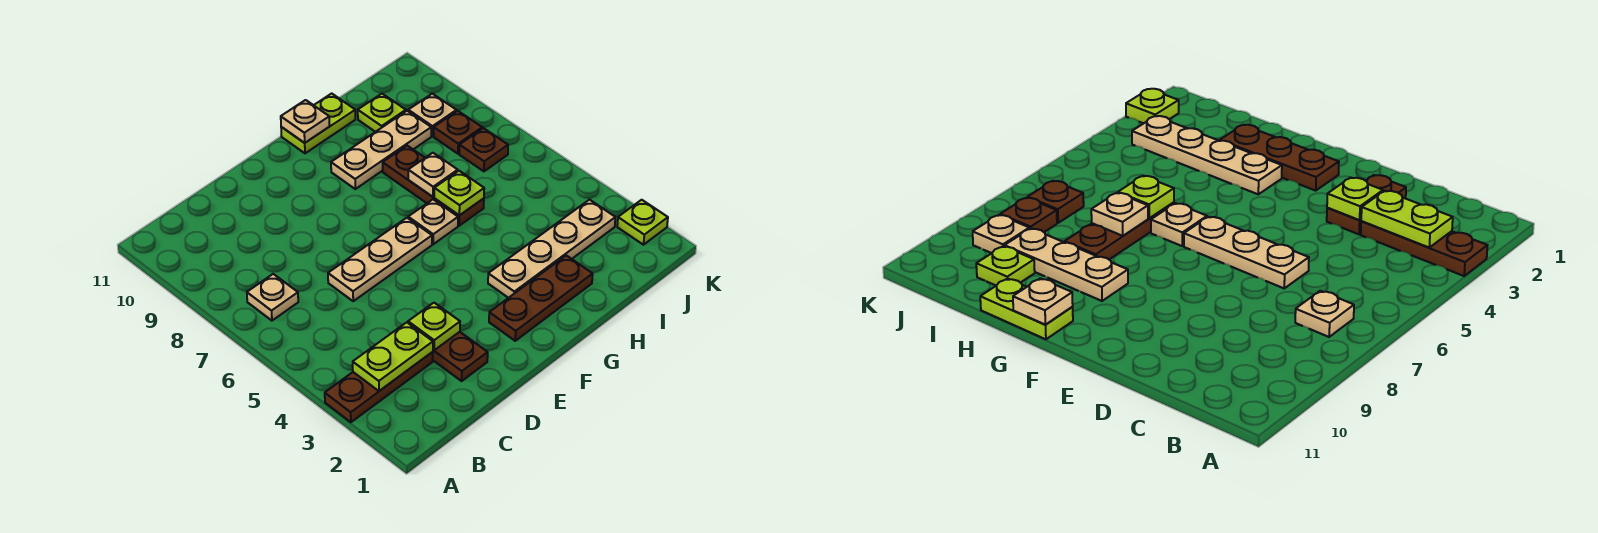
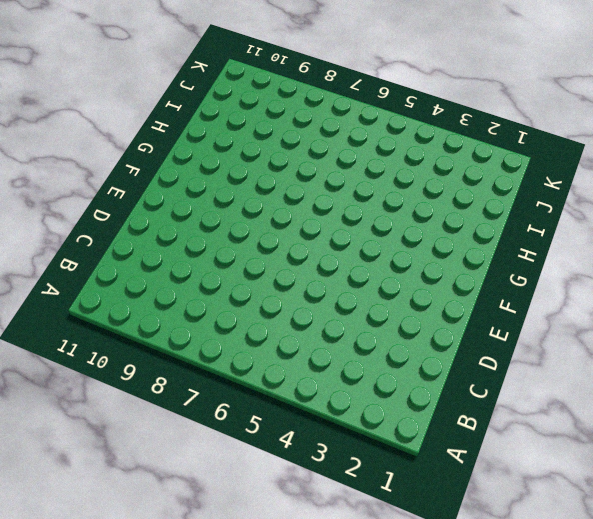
none -> brown plate A3:C3 level 1
none -> tan plate B7 level 1
none -> brown plate D2:D3 level 1

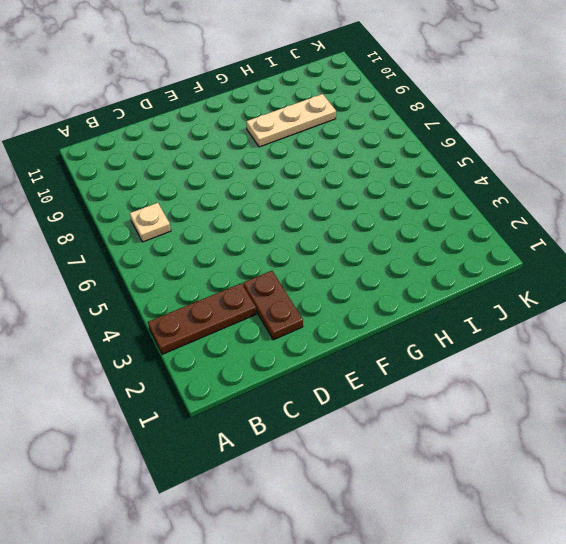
none -> tan plate D6:F6 level 1
none -> brown plate F2:H2 level 1
none -> tan plate G3:J3 level 1

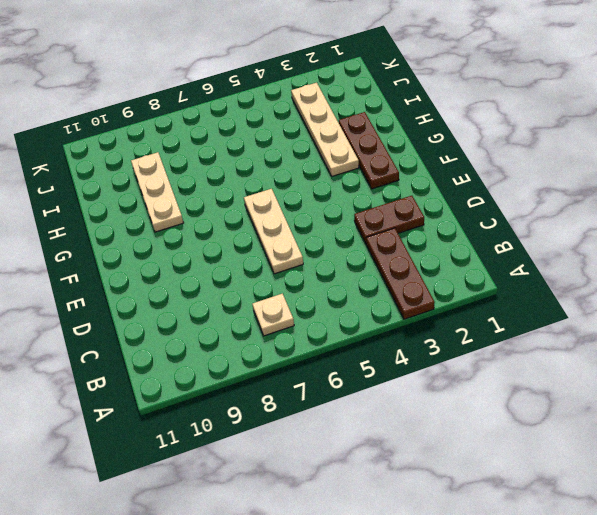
none -> tan plate G6 level 1
none -> lime plate G11:H11 level 1
none -> brown plate H6:H8 level 1

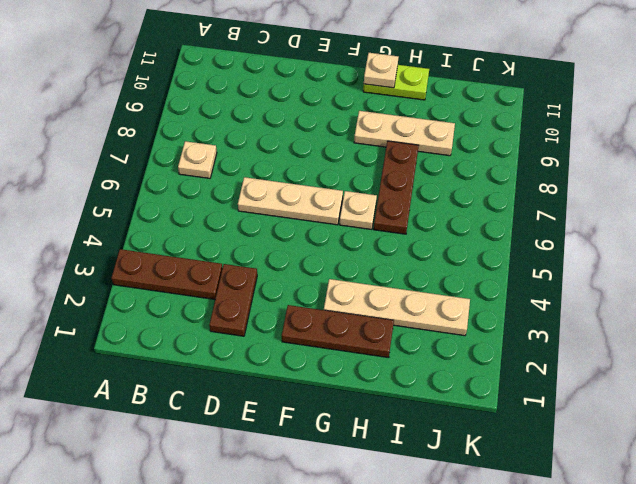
none -> lime plate I10 level 1
none -> brown plate J7 level 1
none -> brown plate J8 level 1

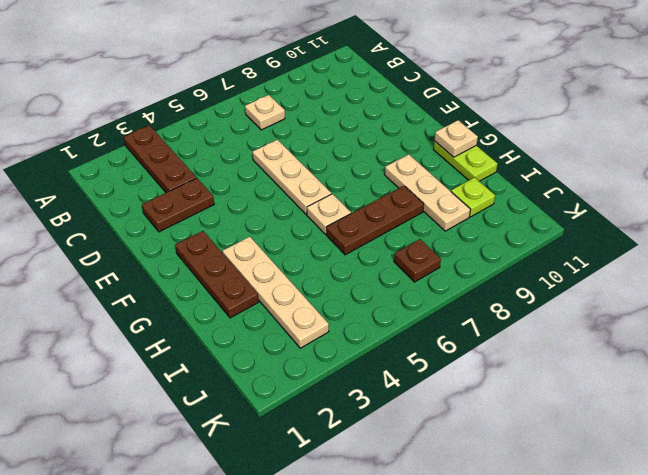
none -> brown plate J8 level 1
none -> tan plate J9 level 1
none -> lime plate K2 level 1

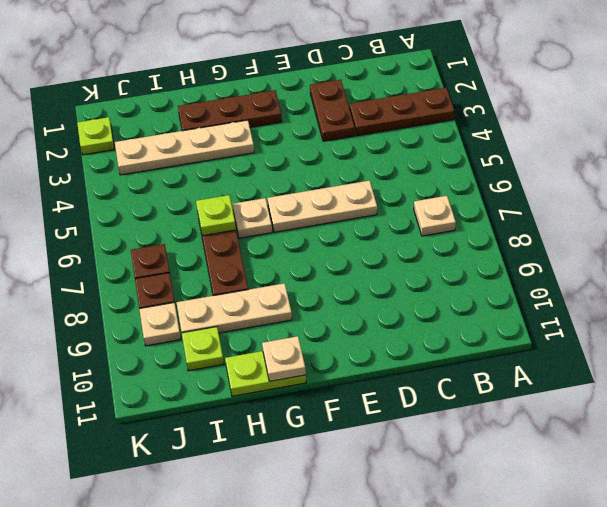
none -> lime plate B3:C3 level 2
none -> lime plate D3 level 2
none -> tan plate H7 level 2

